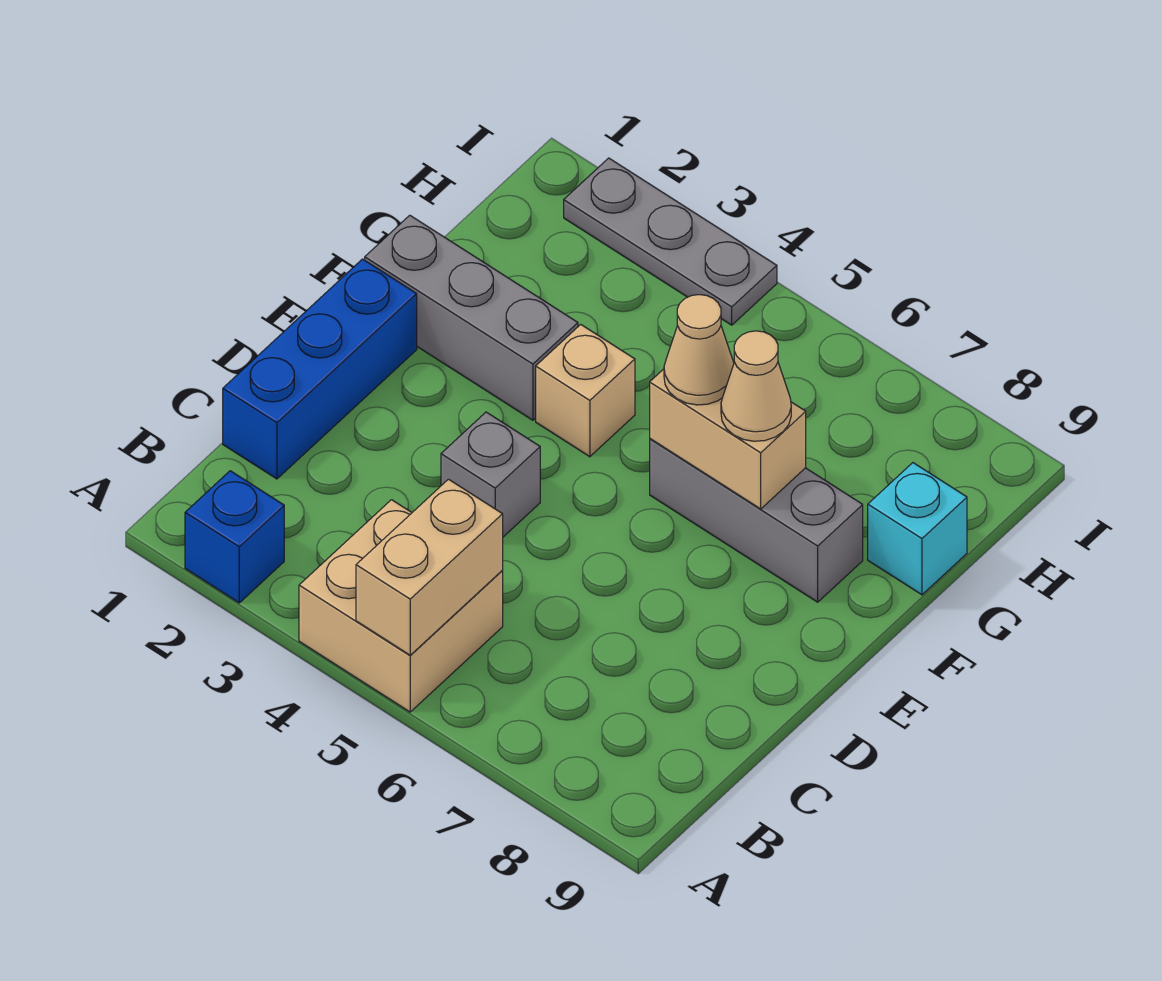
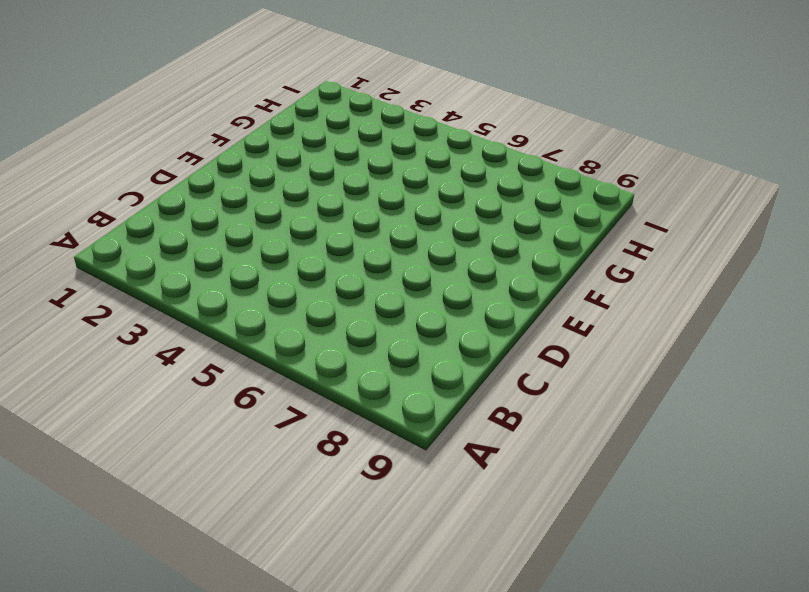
none -> blue brick A2 level 1
none -> tan brick A4:B5 level 1
none -> blue brick C1:E1 level 1

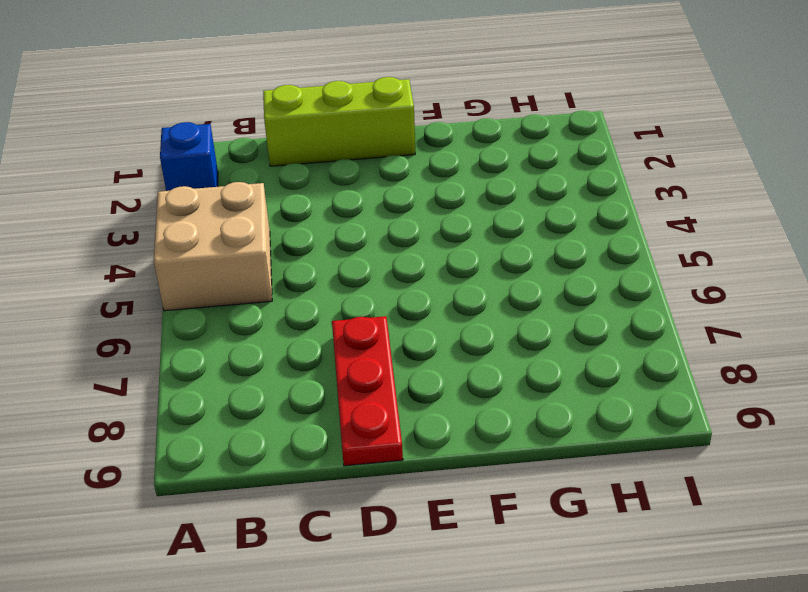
lime brick C1:E1 level 1 -> blue brick C1:E1 level 1
red plate D7:D9 level 1 -> none
none -> grey brick D4 level 1
none -> grey brick F1:F3 level 1
none -> tan brick F4 level 1

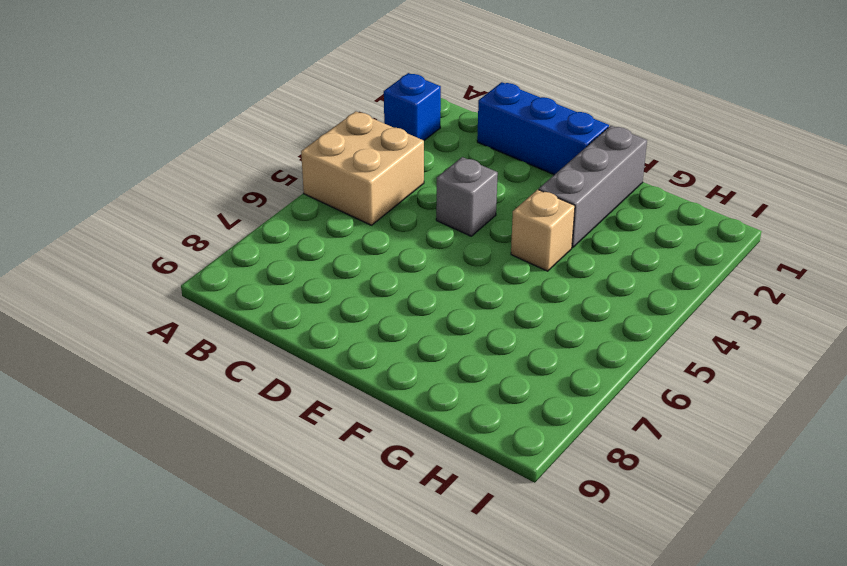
none -> grey brick F6:F8 level 1
none -> cyan brick G9 level 1
none -> grey plate I2:I4 level 1

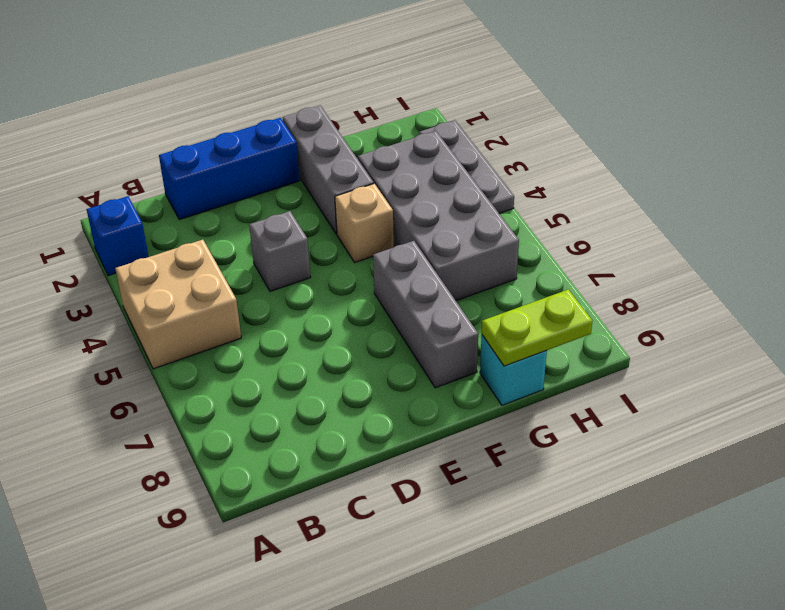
grey brick G3:H6 level 1 -> none
lime plate G9:H9 level 2 -> none
none -> tan brick A5:B5 level 2
none -> tan brick F6:F7 level 2
none -> tan cone F6 level 3

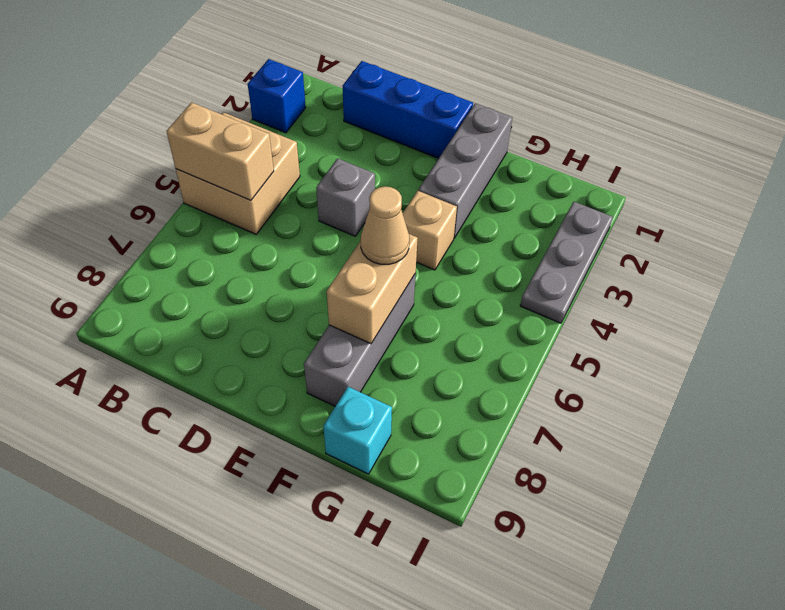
none -> tan cone F7 level 3

